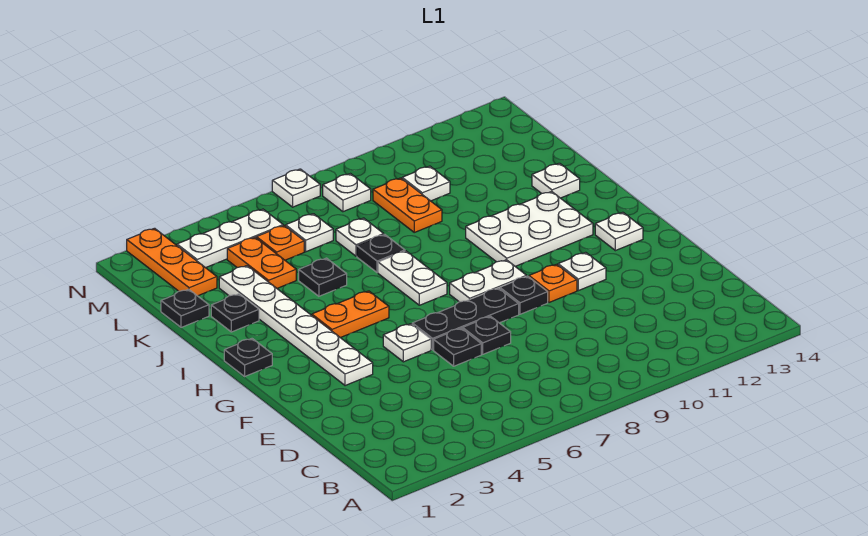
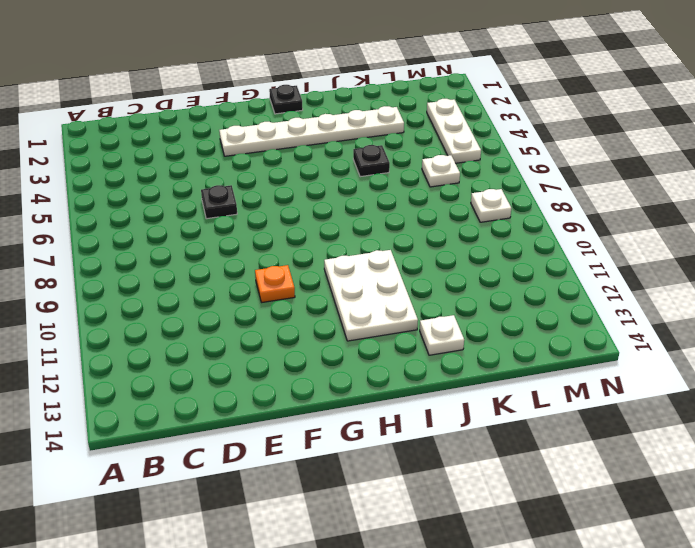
none -> black plate E7 level 1
none -> white plate F5 level 1
none -> black plate F6:F8 level 1

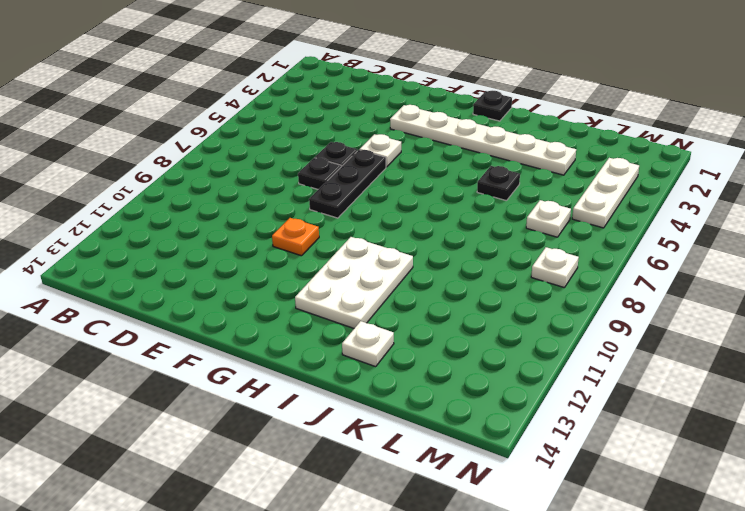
none -> black plate F9 level 1
none -> white plate F11 level 1
none -> white plate G8:G9 level 1

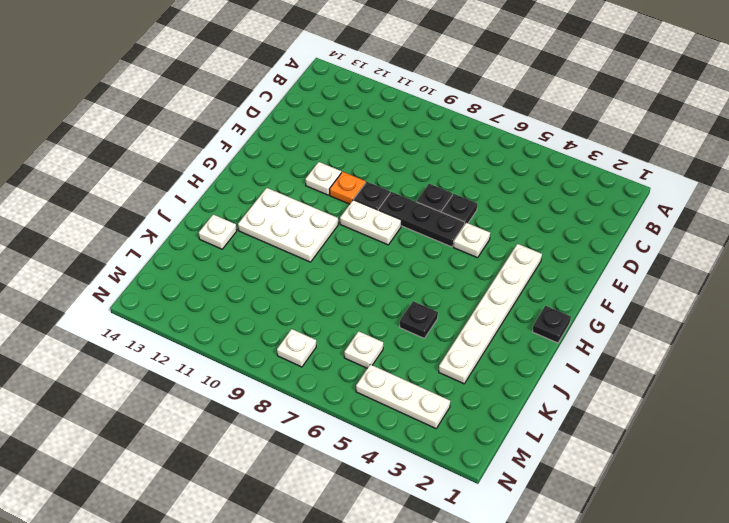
none -> white plate G13 level 1
none -> orange plate H4:H5 level 1
none -> white plate H7:I7 level 1

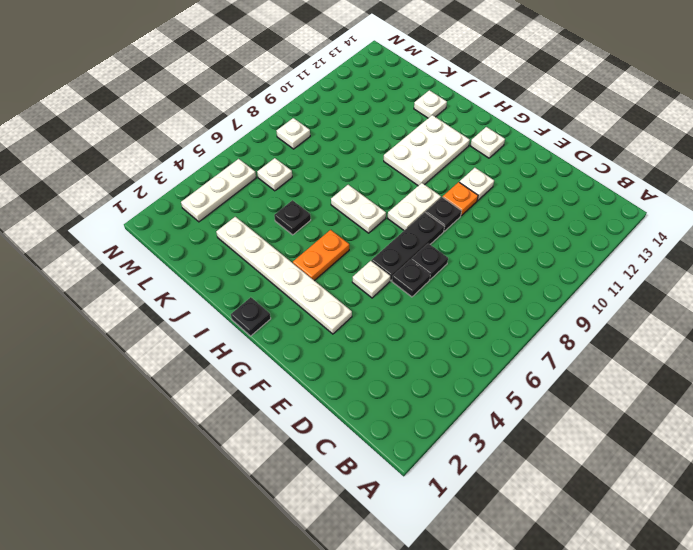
none -> black plate J2 level 1
none -> black plate J7 level 1
none -> black plate K1 level 1

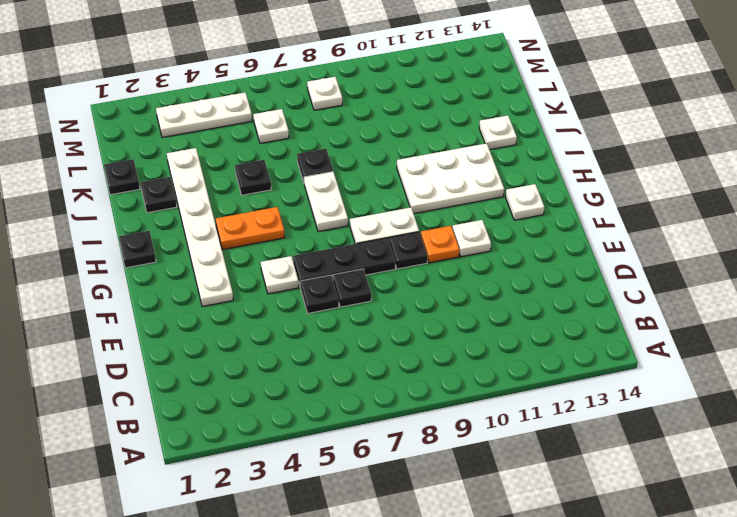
none -> orange plate K4:L4 level 1
none -> white plate K7 level 1
none -> orange plate K9:L9 level 1

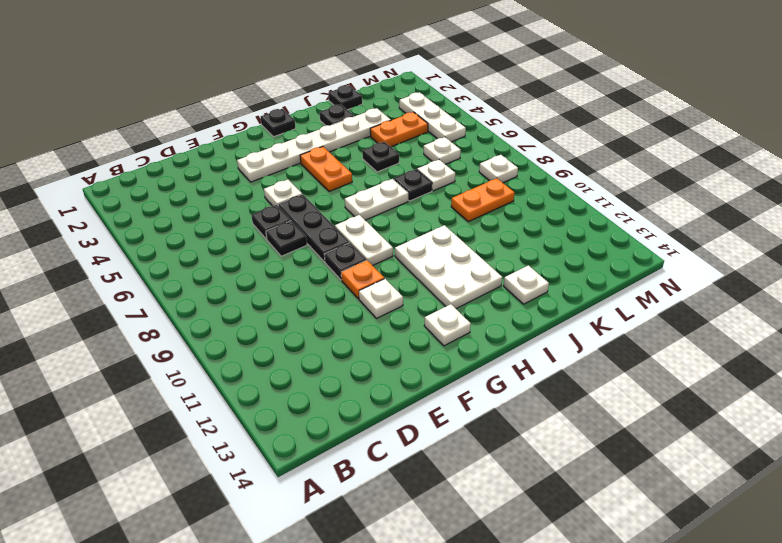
none -> orange plate L2:N2 level 1
none -> orange plate L5 level 1
none -> white plate L10 level 1

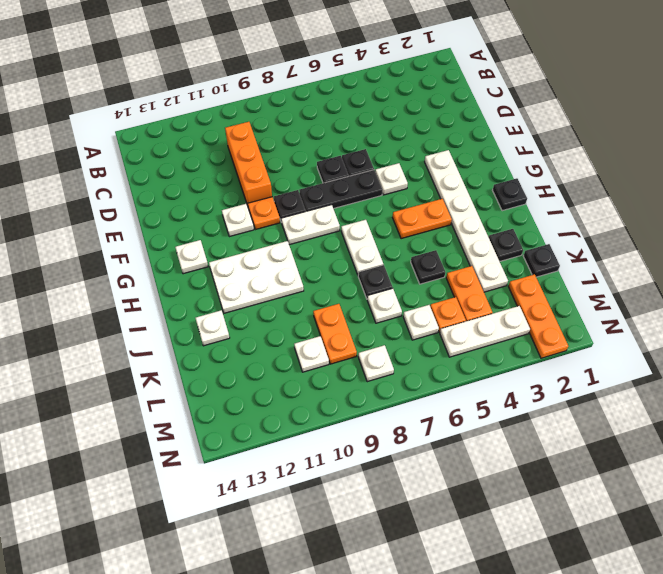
orange brick C10:E10 level 1 -> none
none -> white plate N7 level 1

